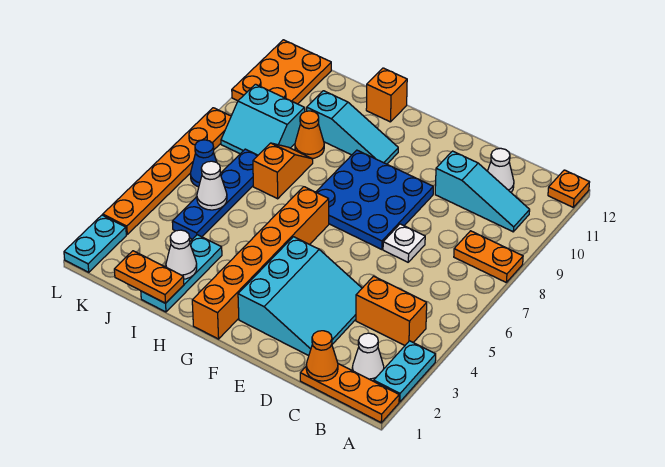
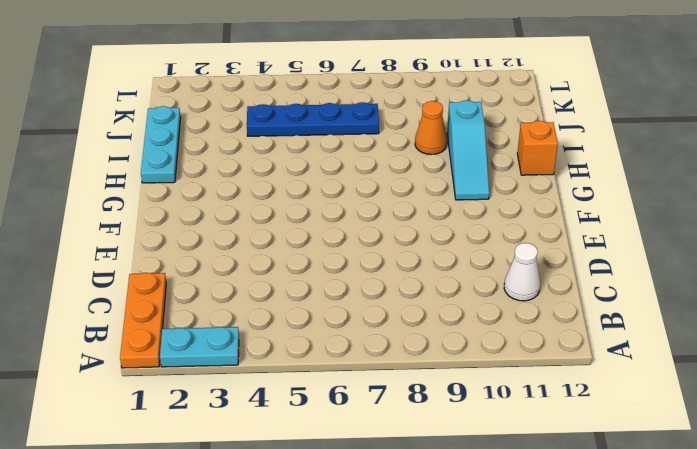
cyan plate H1:J1 level 1 -> cyan plate I1:I3 level 1
none -> orange plate A8:B8 level 1
none -> orange plate A12 level 1
none -> white cone B2 level 1

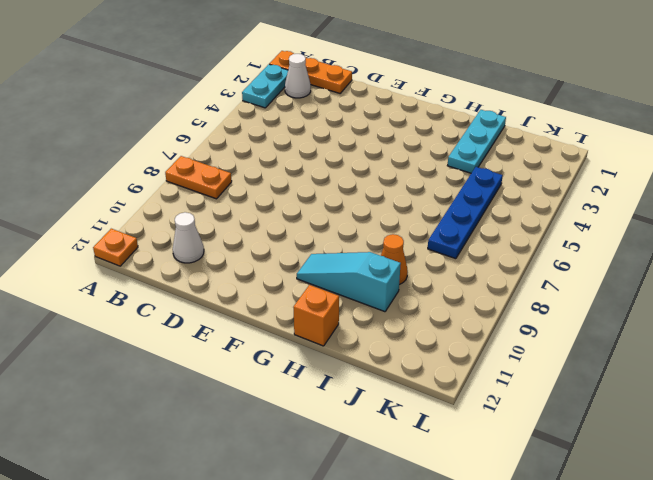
none -> orange brick B4:C4 level 1
none -> cyan slope B10:D10 level 1 top D
none -> cyan slope D2:F4 level 1 top F

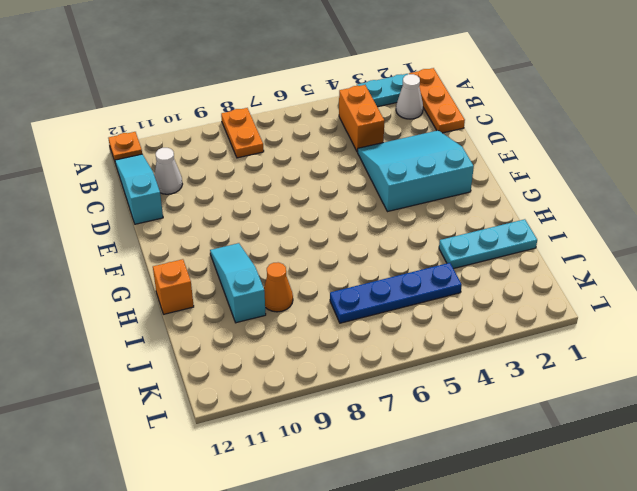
cyan slope B12:D12 level 1 top D -> cyan slope B10:D10 level 1 top D
none -> white plate D7 level 1
none -> blue plate E7:G9 level 1
none -> orange brick G1:G6 level 1

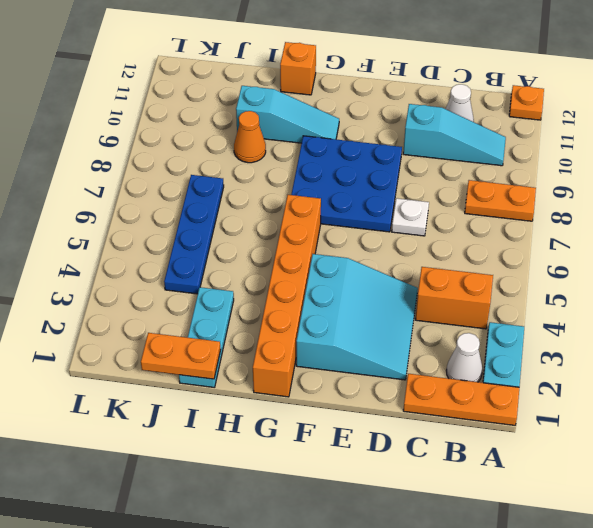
none -> orange slope I7:I8 level 1 top 7
none -> cyan slope J8:K9 level 1 top 9
none -> blue cone K6 level 1

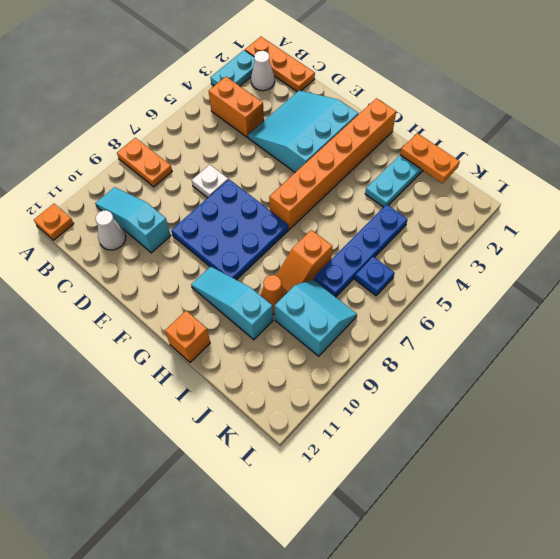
blue plate K6 level 1 -> blue cone K6 level 1
none -> orange plate K10:L12 level 1
none -> cyan plate L1:L2 level 1
none -> orange plate L3:L8 level 1

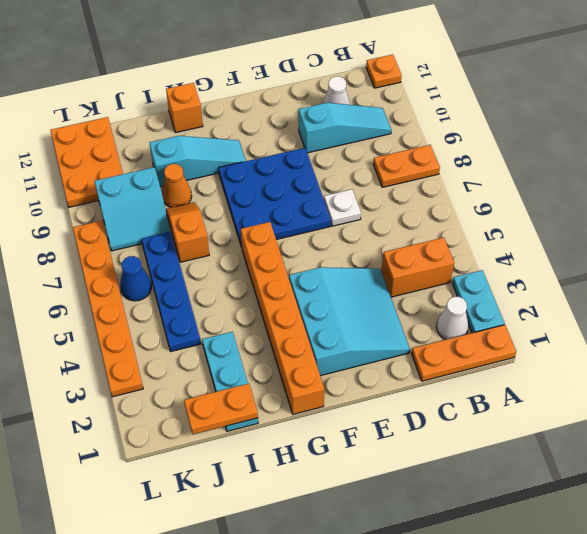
none -> cyan plate L1:L2 level 1
none -> orange cone C1 level 2
none -> white cone I2 level 2

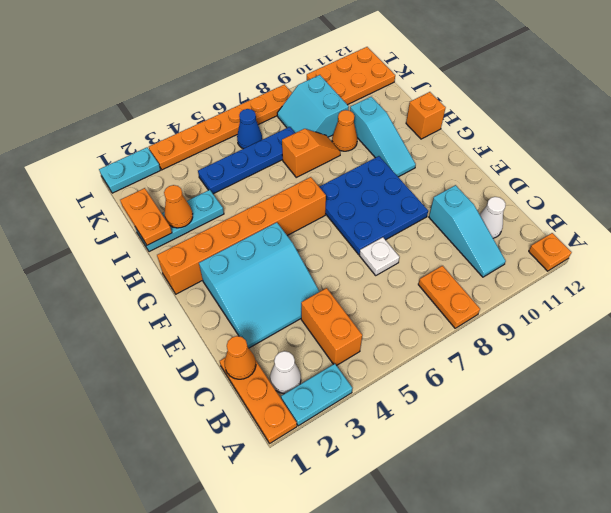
orange cone I2 level 2 -> white cone I2 level 2
none -> white cone J5 level 2

